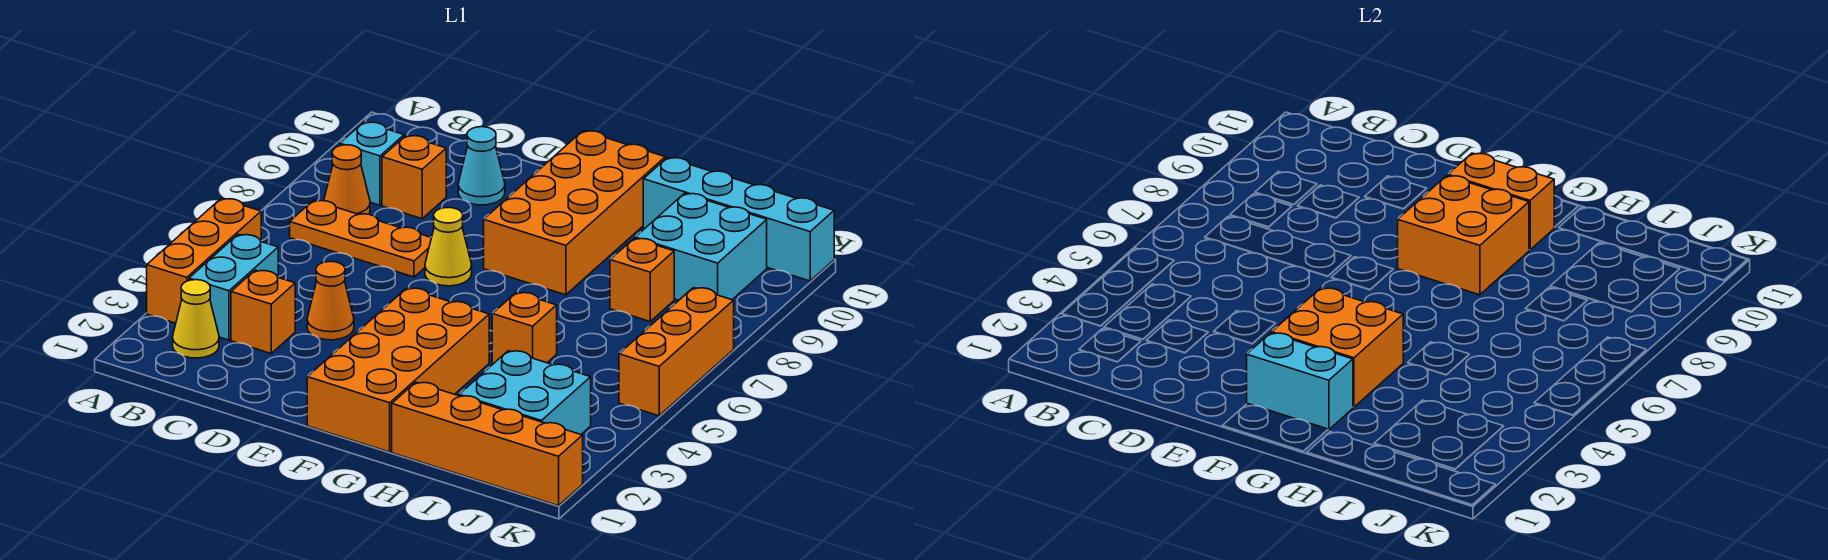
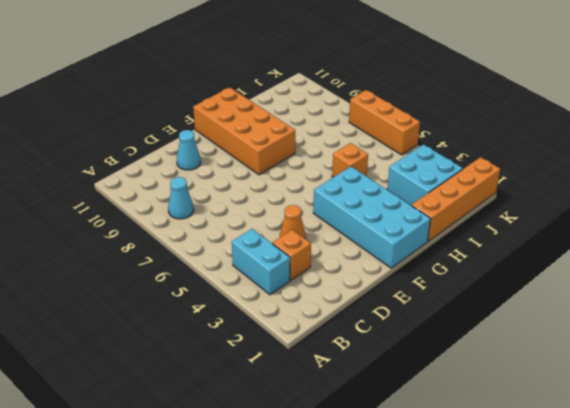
cyan cone B8 level 1 -> orange cone B8 level 1
cyan brick F1:G4 level 1 -> orange brick F1:G4 level 1
none -> orange brick A3:A5 level 1
none -> yellow cone B2 level 1
none -> orange plate B7:D7 level 1

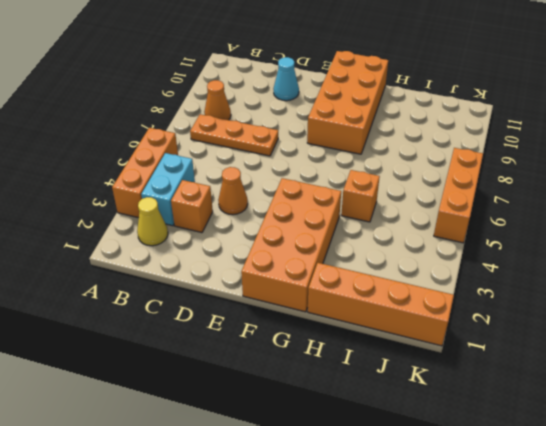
none -> cyan brick B9 level 1
none -> orange brick C9 level 1
none -> yellow cone E7 level 1

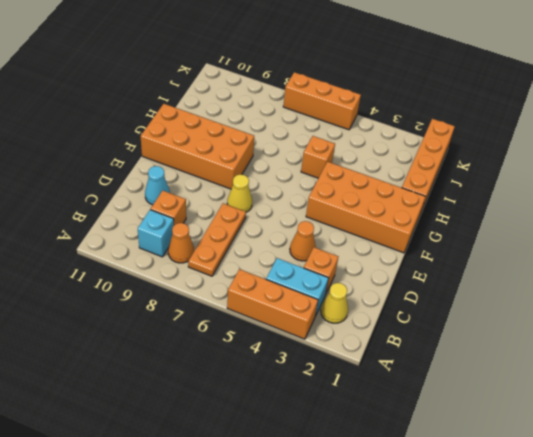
none -> cyan brick H11:K11 level 1
none -> cyan brick I2:J3 level 1
none -> orange brick I8 level 1

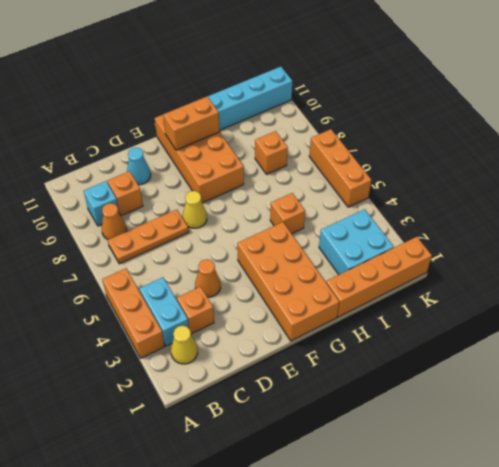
none -> cyan brick I9:J10 level 1
none -> cyan brick F2:G2 level 2
none -> orange brick F3:G4 level 2

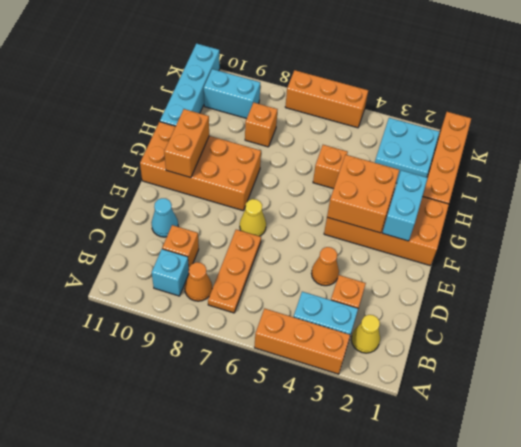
cyan brick J9:J10 level 1 -> cyan brick I9:J10 level 1
none -> orange brick F8:G9 level 2

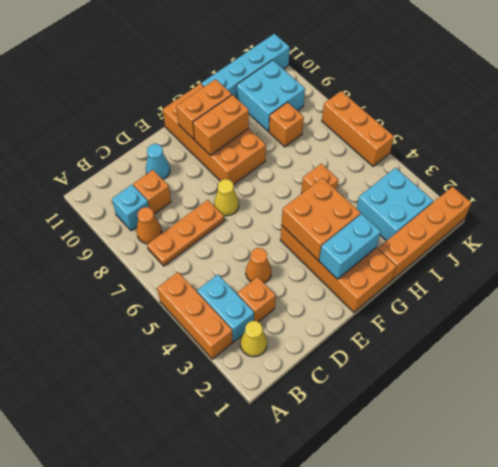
orange brick F9:G9 level 2 -> orange brick F8:G9 level 2

